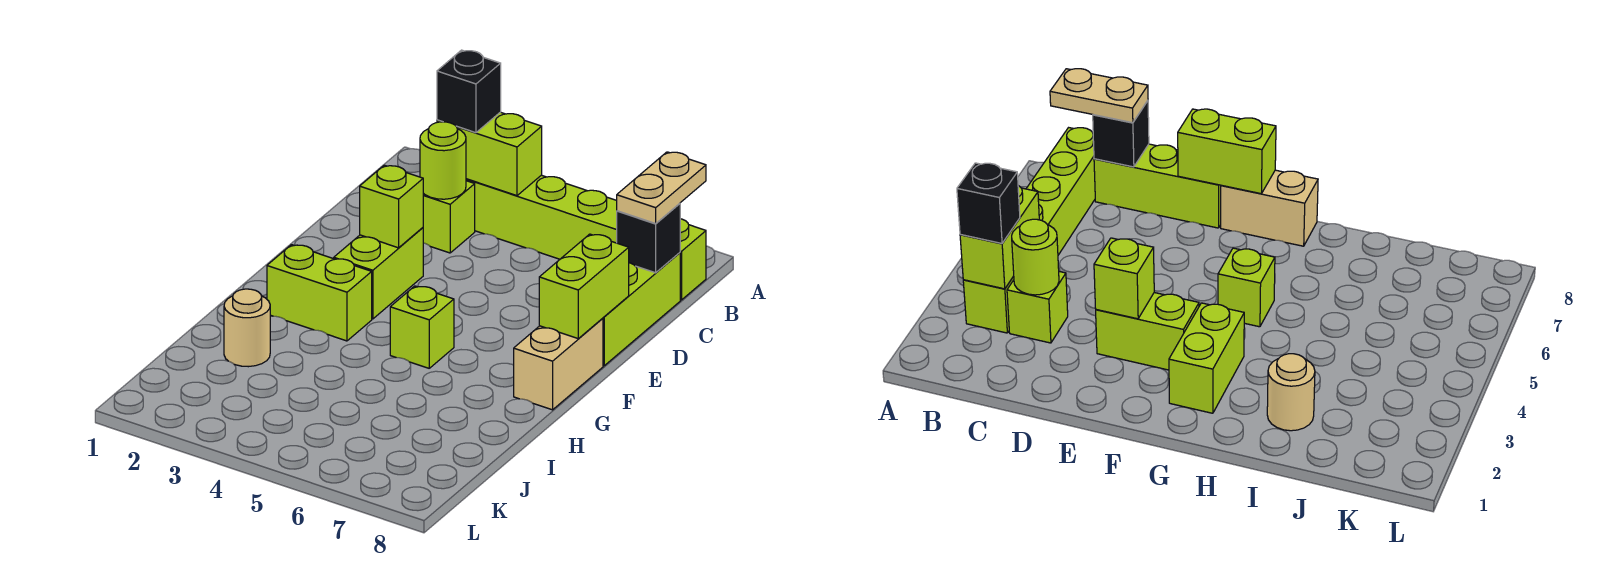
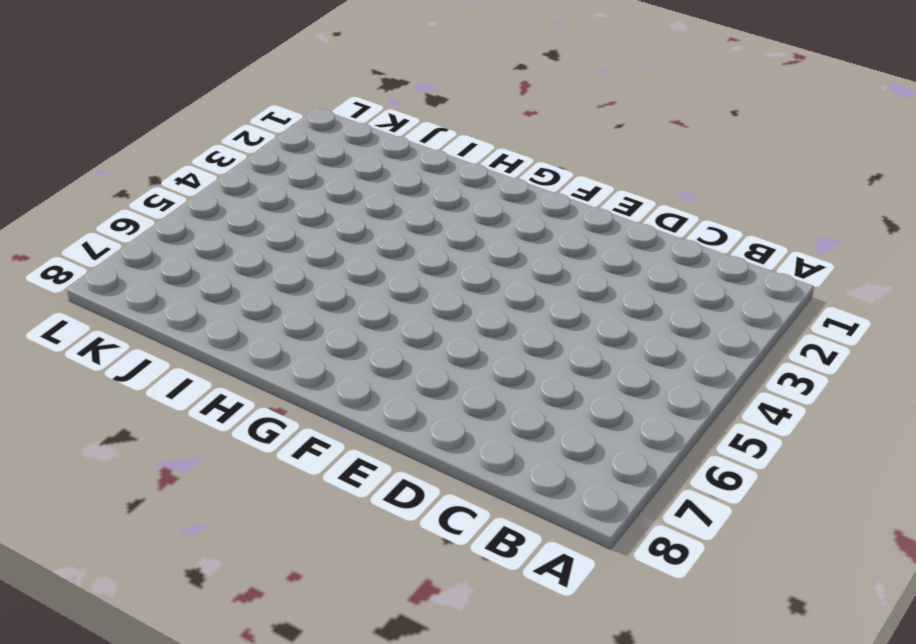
none -> lime brick B3:B8 level 1
none -> lime brick C3 level 1
none -> lime brick C8:E8 level 1

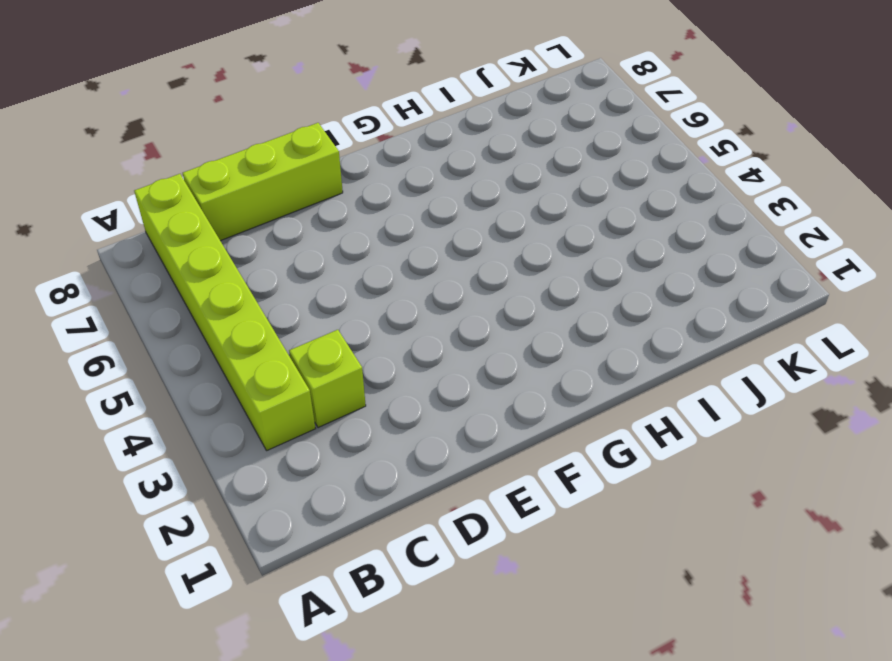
none -> lime brick E3:F3 level 1
none -> tan brick F8:G8 level 1
none -> lime brick G2:G3 level 1

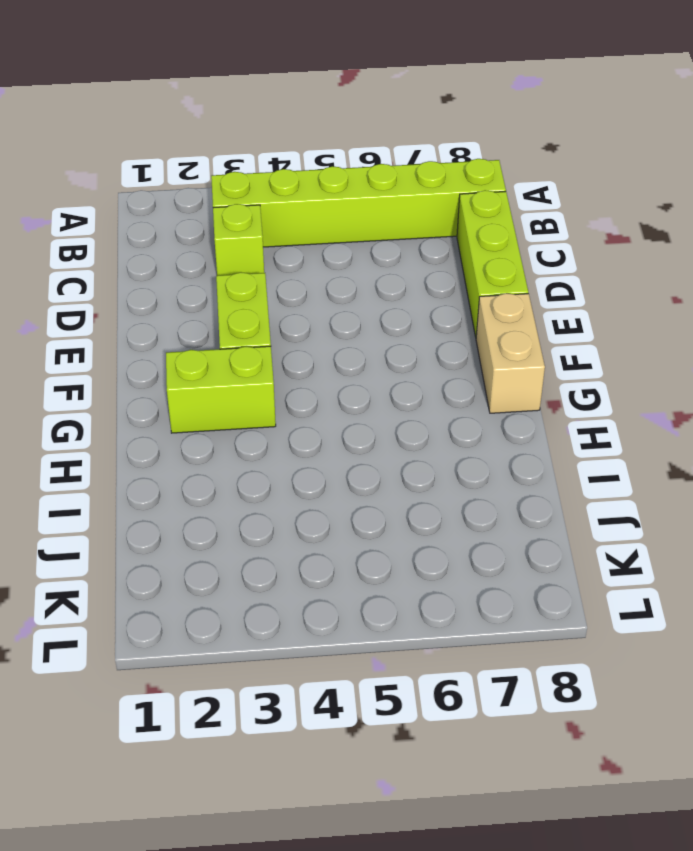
none -> lime brick G5 level 1
none -> tan round brick I2 level 1
none -> lime brick B3:B4 level 2

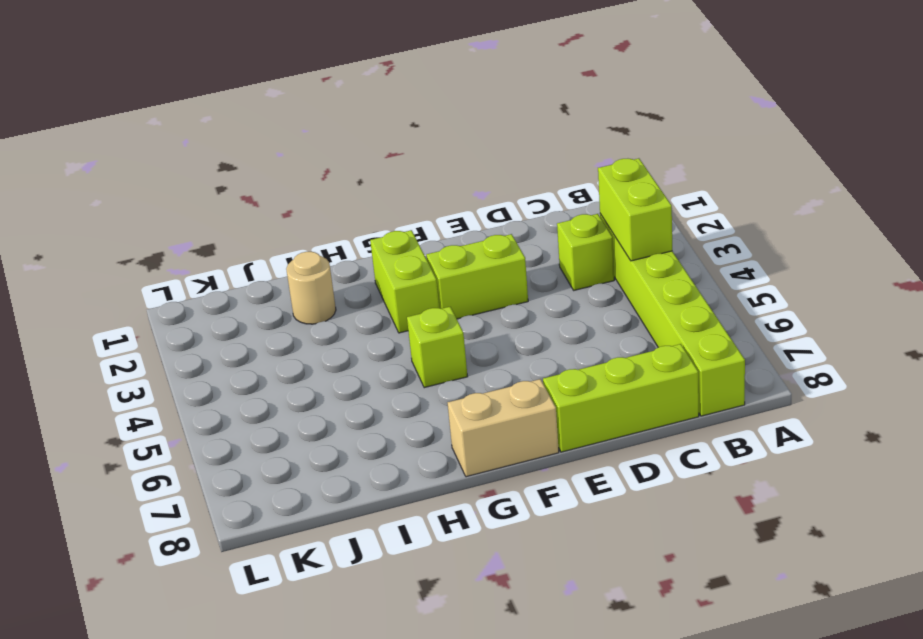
none -> lime round brick C3 level 2
none -> black brick C8 level 2
none -> lime brick E3 level 2

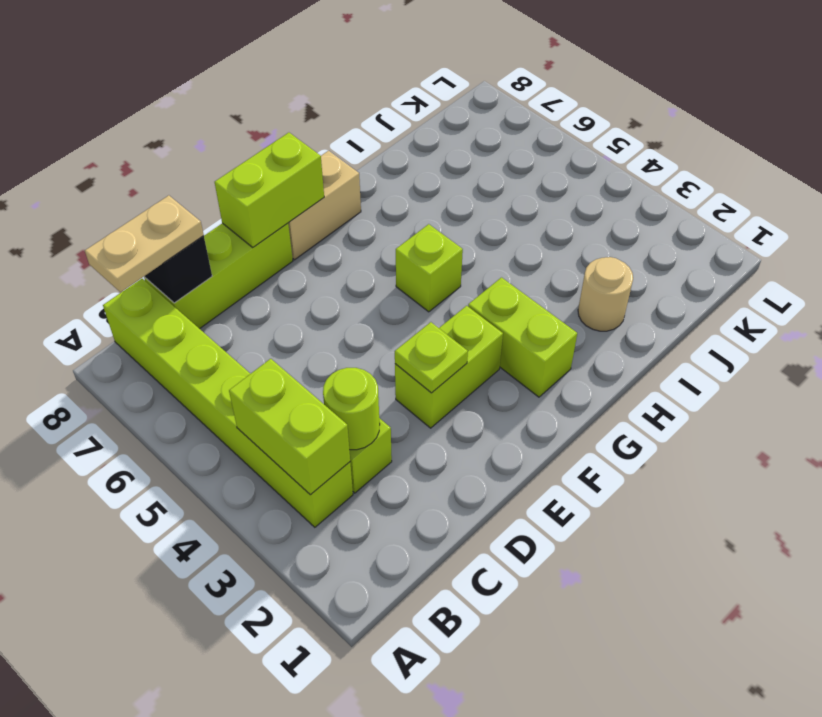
lime plate E3 level 2 -> lime brick E3 level 2
none -> black brick B3 level 3

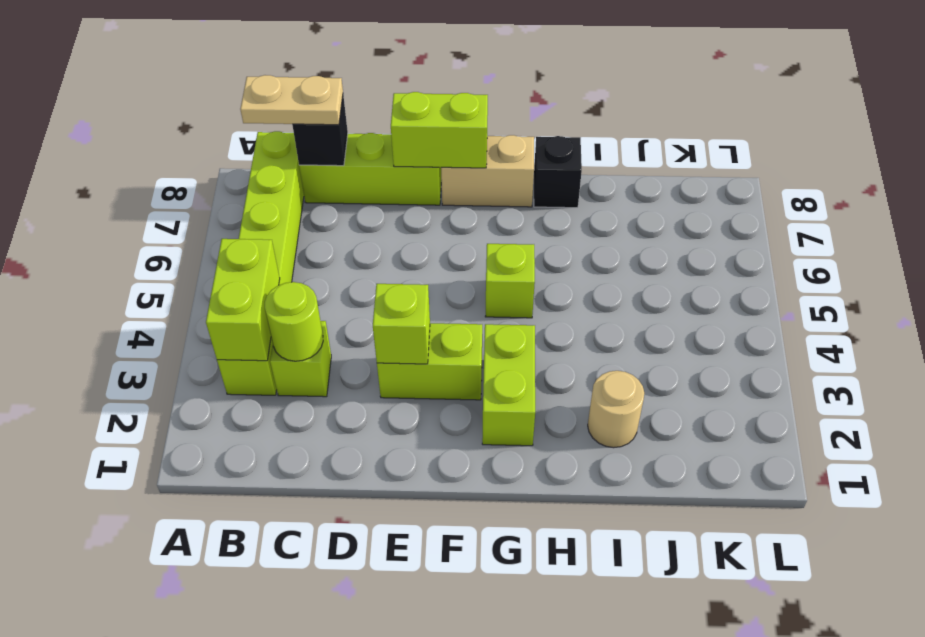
black brick H8 level 1 -> black brick B3 level 3

